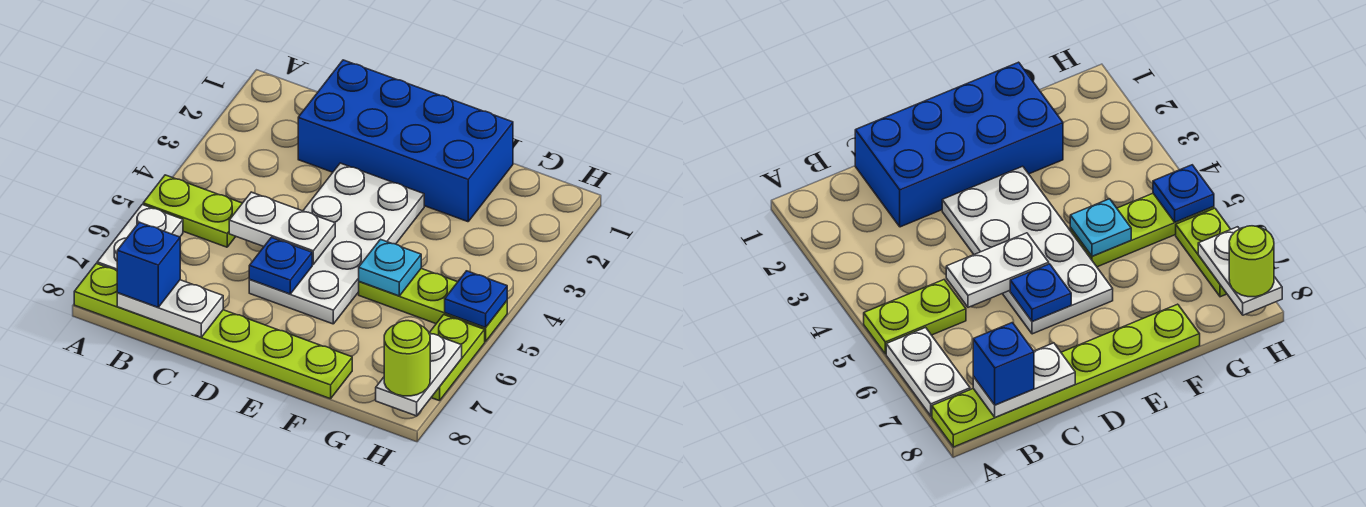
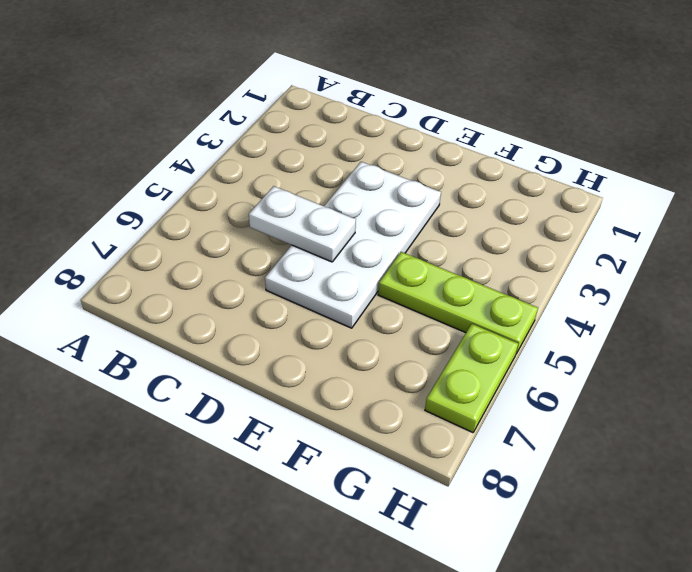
none -> lime plate A5:B5 level 1
none -> white plate A6:A7 level 1
none -> lime plate A8:F8 level 1

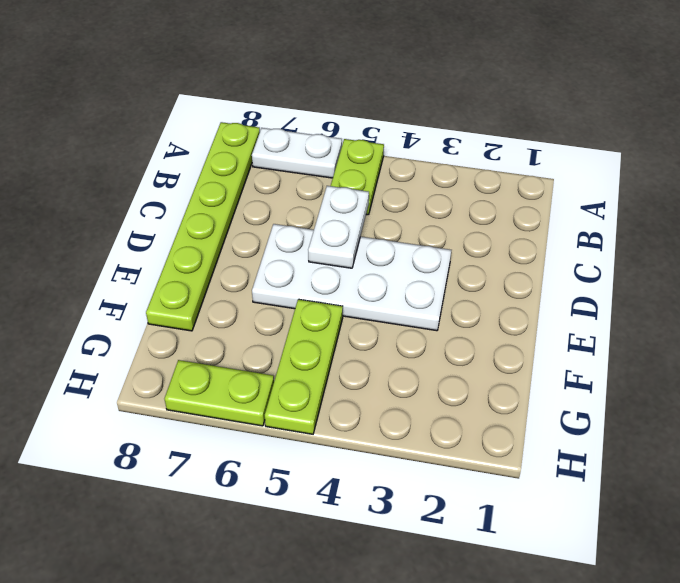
none -> blue brick C1:F2 level 1
none -> white plate B8:C8 level 2
none -> blue plate D6 level 2

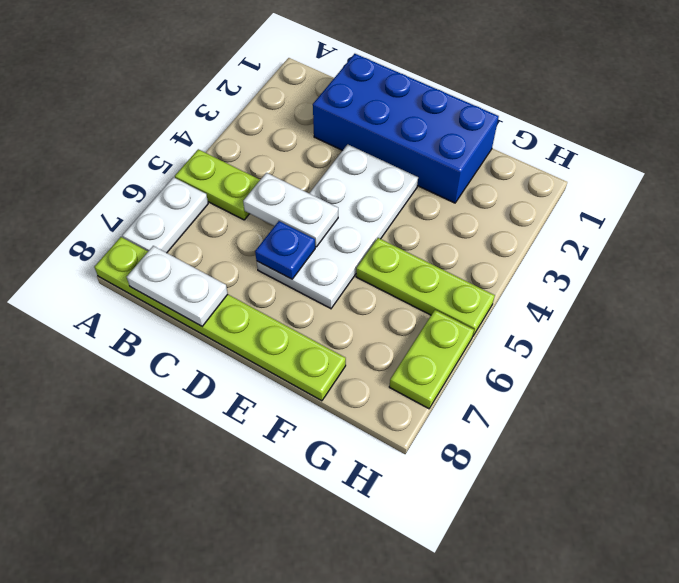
none -> cyan plate F5 level 2
none -> blue plate H5 level 2
none -> white plate H7:H8 level 2

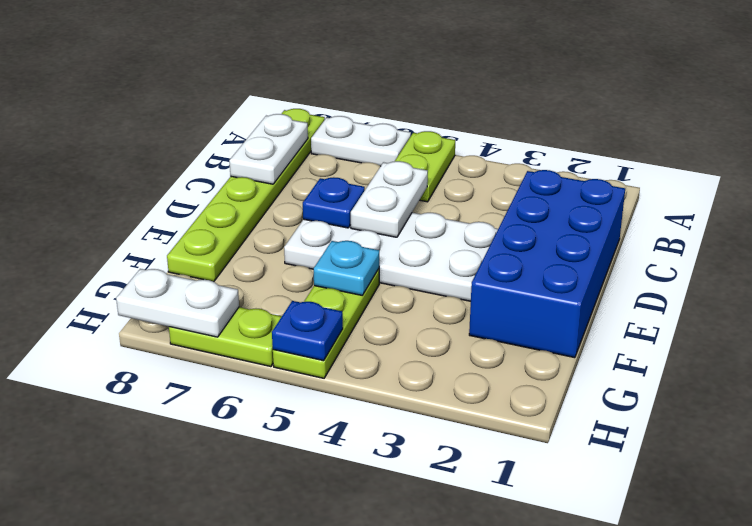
none -> blue brick B8 level 3
none -> lime round brick H8 level 3

